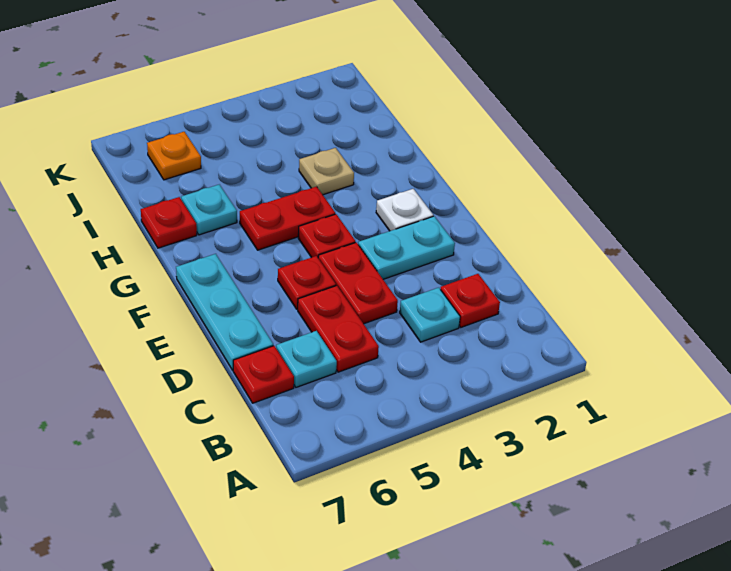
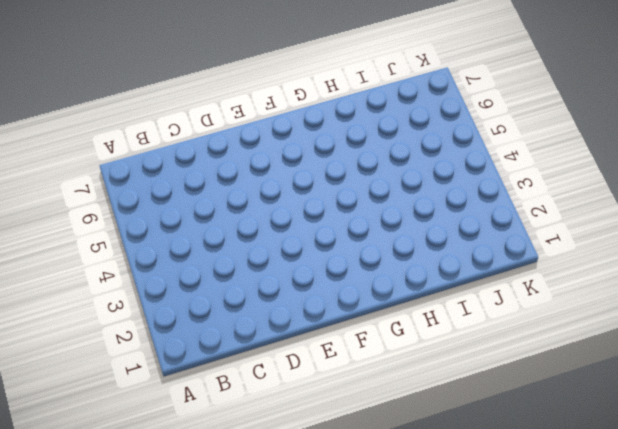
none -> red plate C2 level 1
none -> cyan plate C3 level 1
none -> red plate C5:D5 level 1

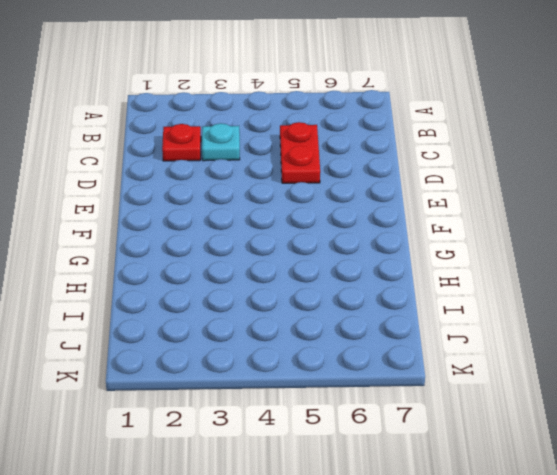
none -> cyan plate C6 level 1
none -> red plate C7 level 1
none -> red plate D4:E4 level 1

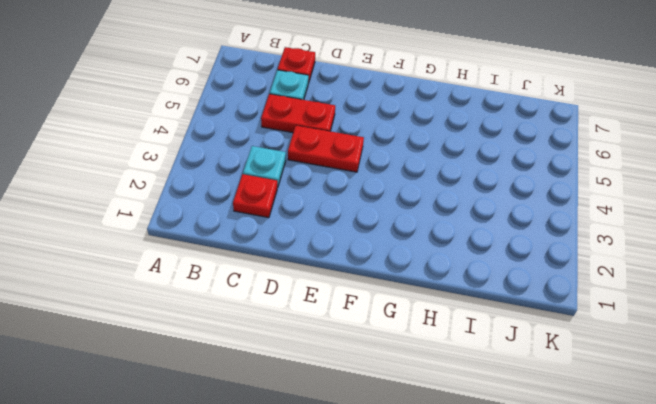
none -> cyan plate D7:F7 level 1
none -> cyan plate E2:E3 level 1
none -> red plate E5 level 1

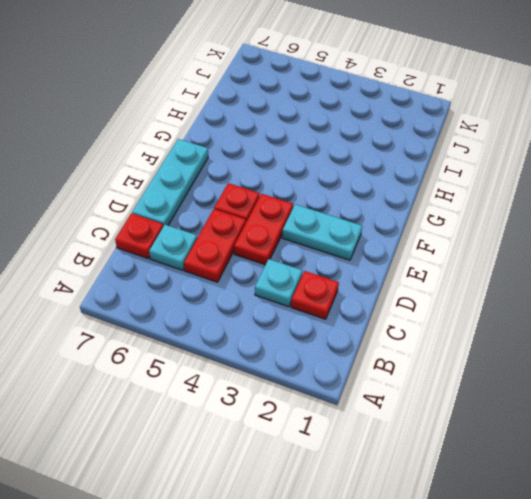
none -> white plate F2 level 1
none -> red plate F4 level 1
none -> red plate G4:G5 level 1

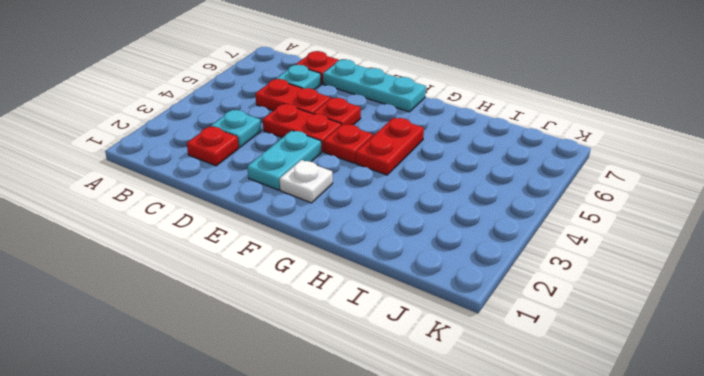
none -> tan plate H3 level 1
none -> cyan plate H6 level 1
none -> red plate H7 level 1

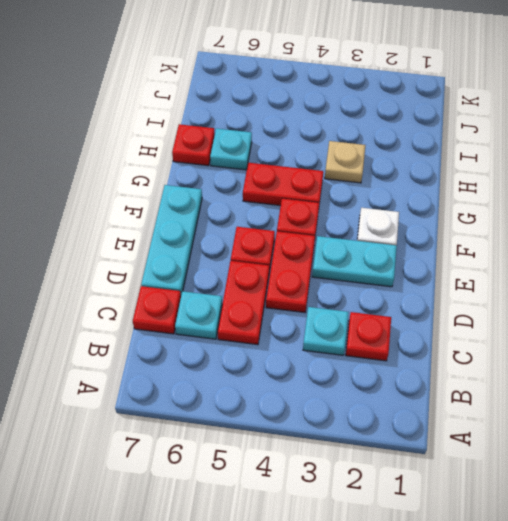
none -> orange plate J6 level 1

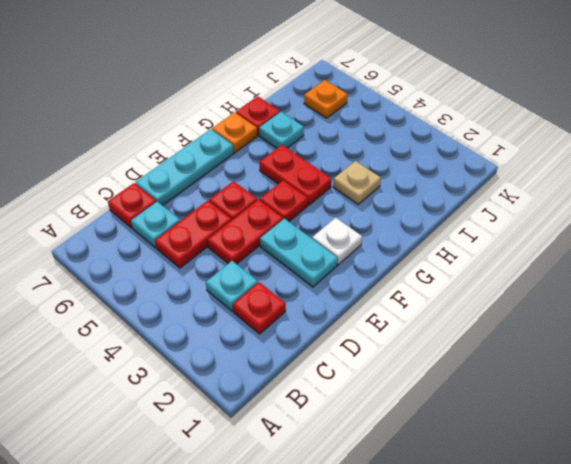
orange plate G7 level 1 -> none

